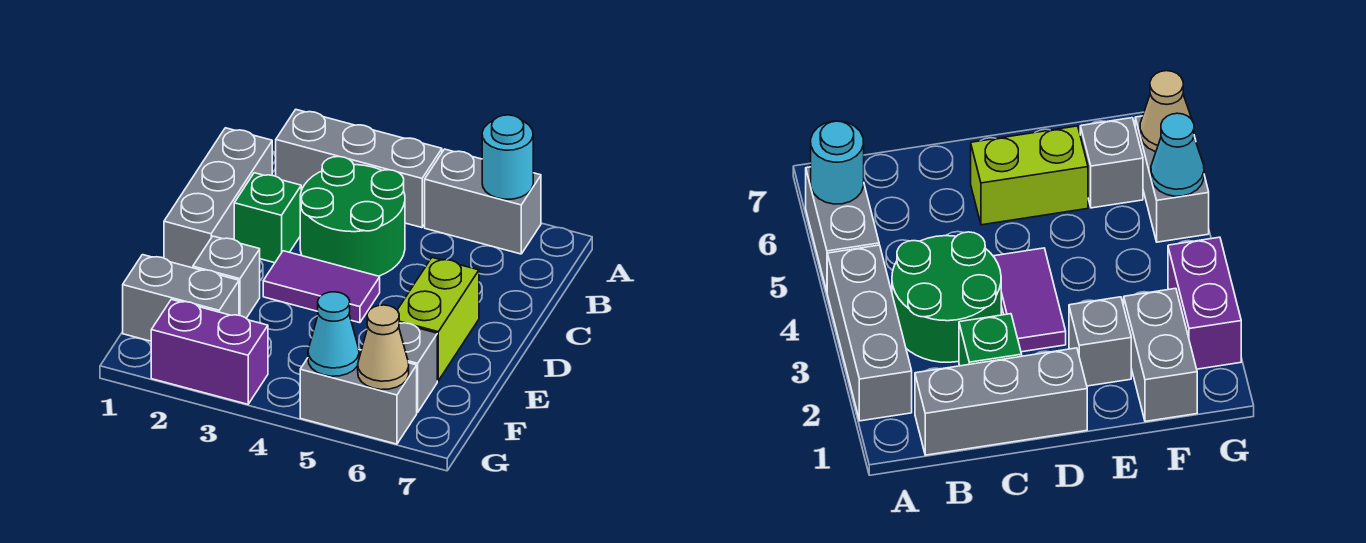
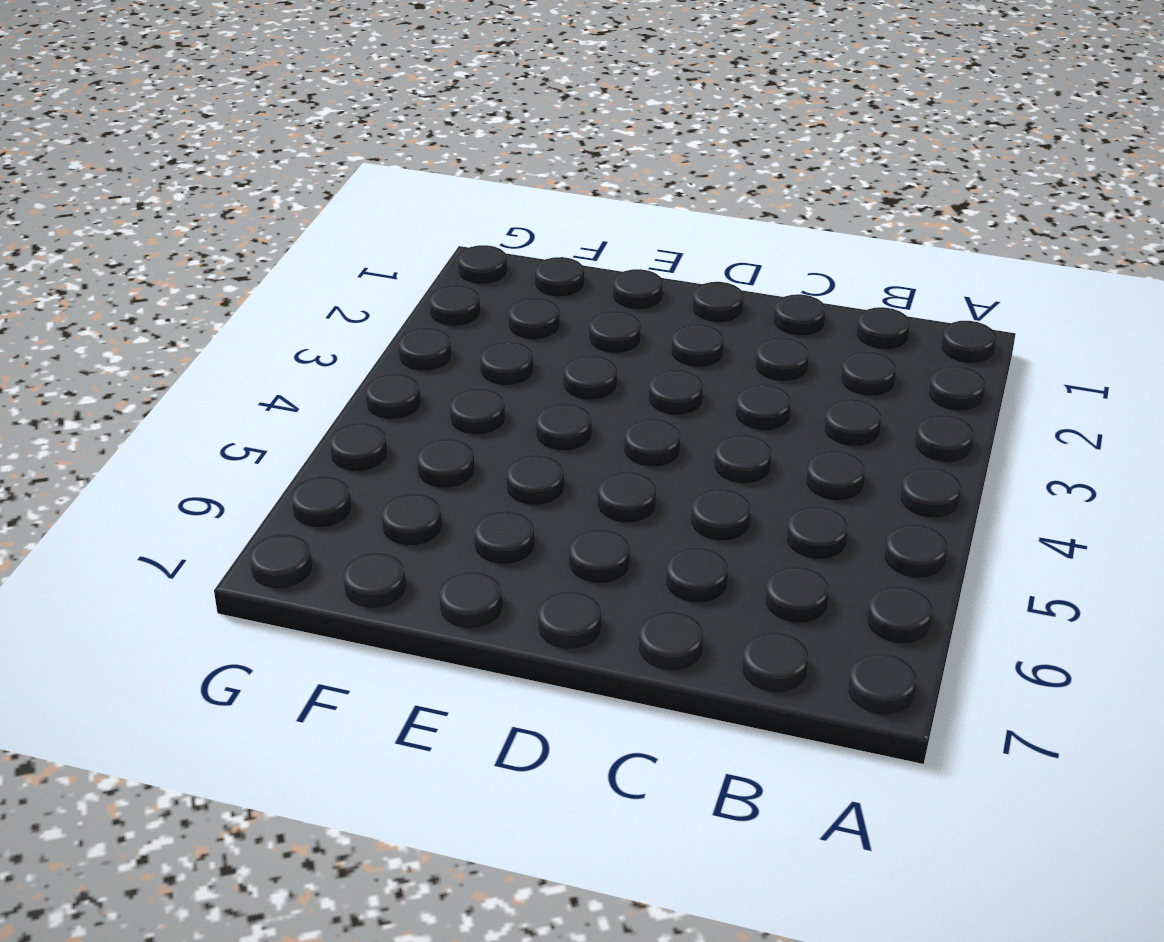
none -> grey brick A2:A4 level 1
none -> grey brick A5:A6 level 1
none -> grey brick B1:D1 level 1

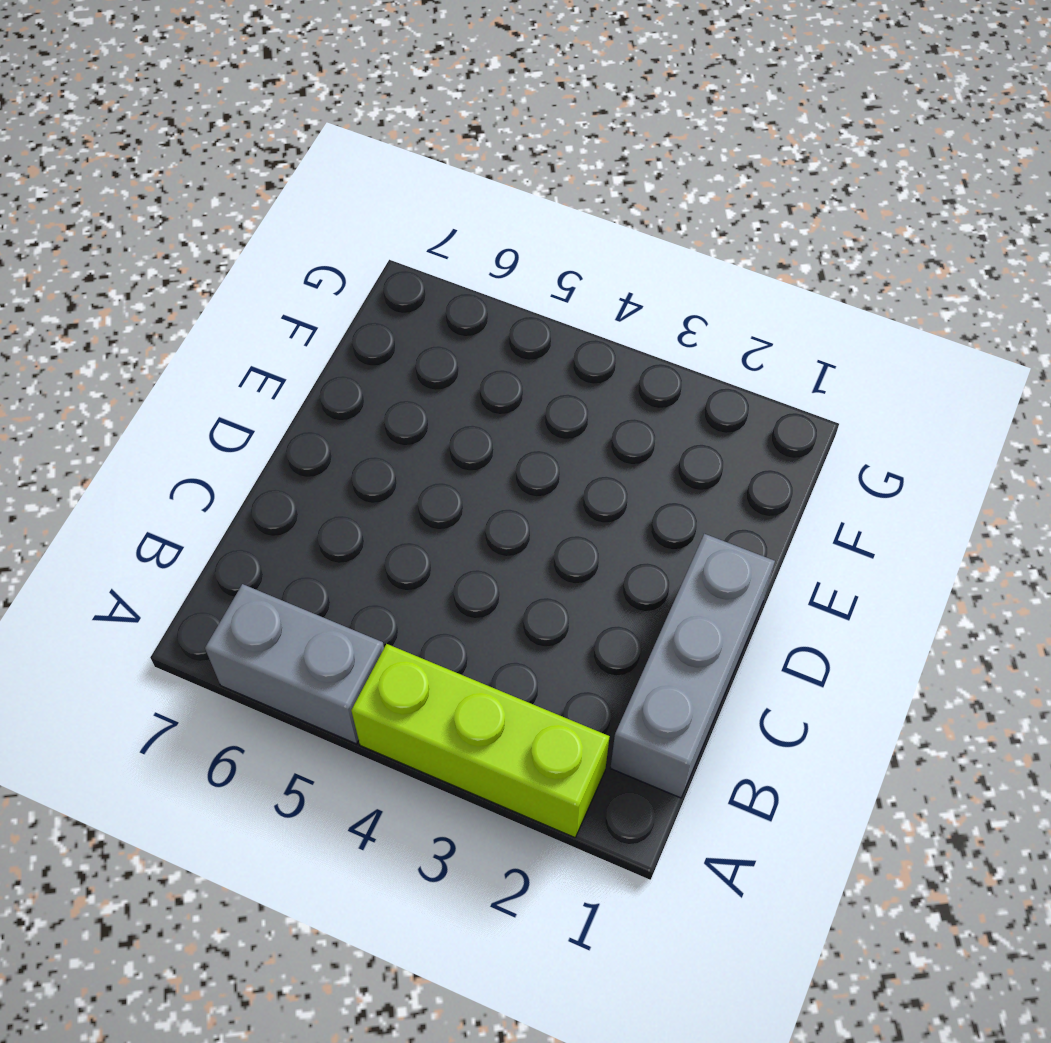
lime brick A2:A4 level 1 -> grey brick A2:A4 level 1
none -> green round brick B3:C4 level 1
none -> green brick C2 level 1
none -> purple tile D3:D4 level 1

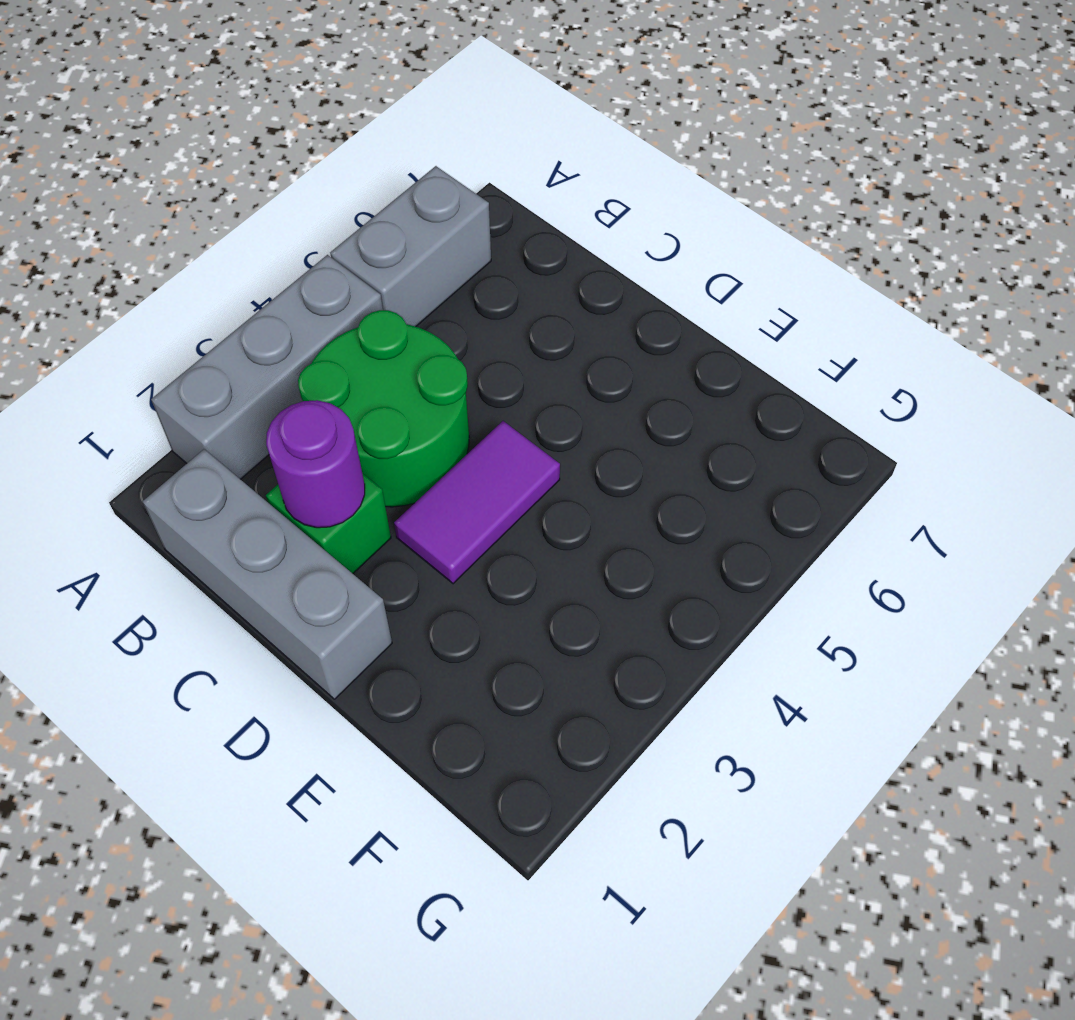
purple round brick C2 level 2 -> none
none -> lime brick D6:E6 level 1
none -> grey brick E2 level 1
none -> grey brick F1:F2 level 1

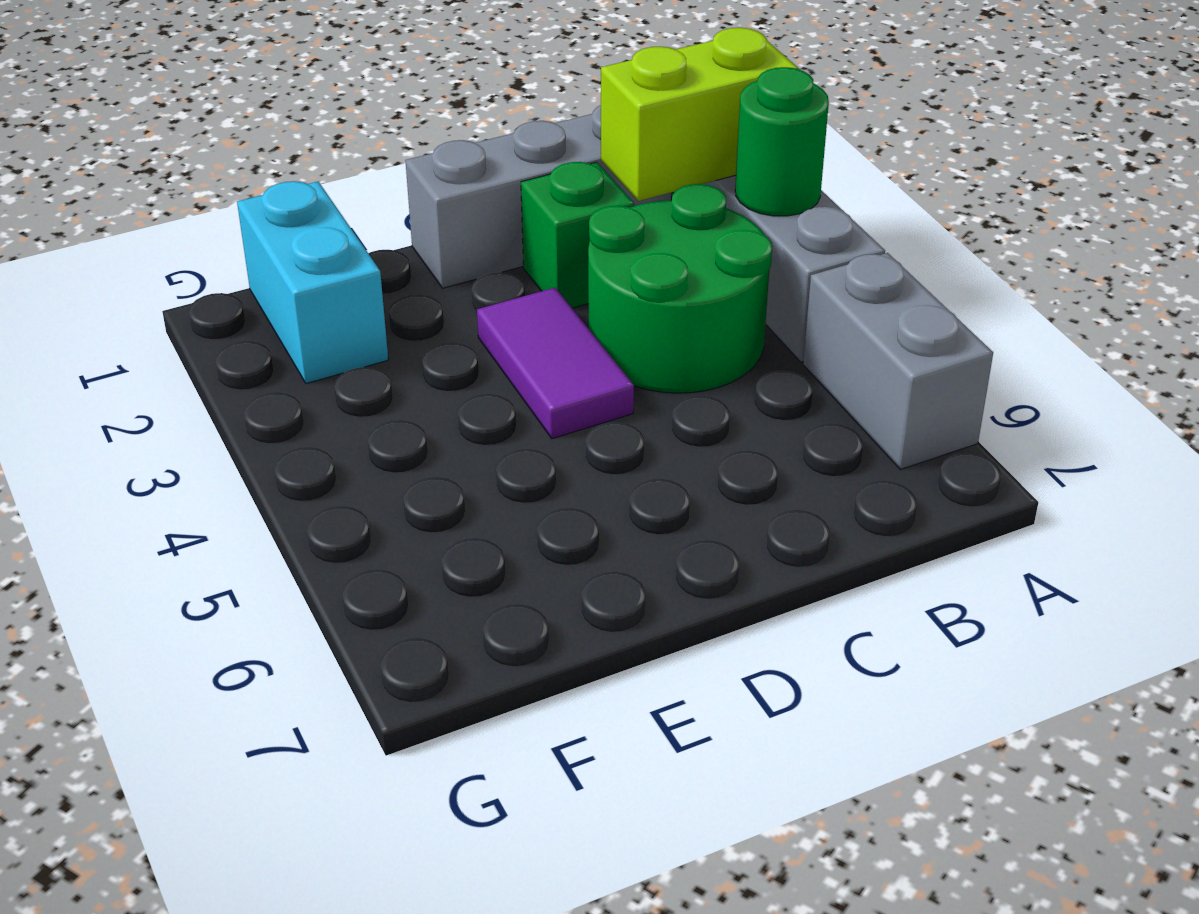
lime brick A2:B2 level 2 -> lime brick D6:E6 level 1
green round brick A3 level 2 -> none
cyan brick F1:F2 level 1 -> grey brick F1:F2 level 1
none -> grey brick E2 level 1
none -> grey brick F6 level 1
none -> purple brick G2:G3 level 1

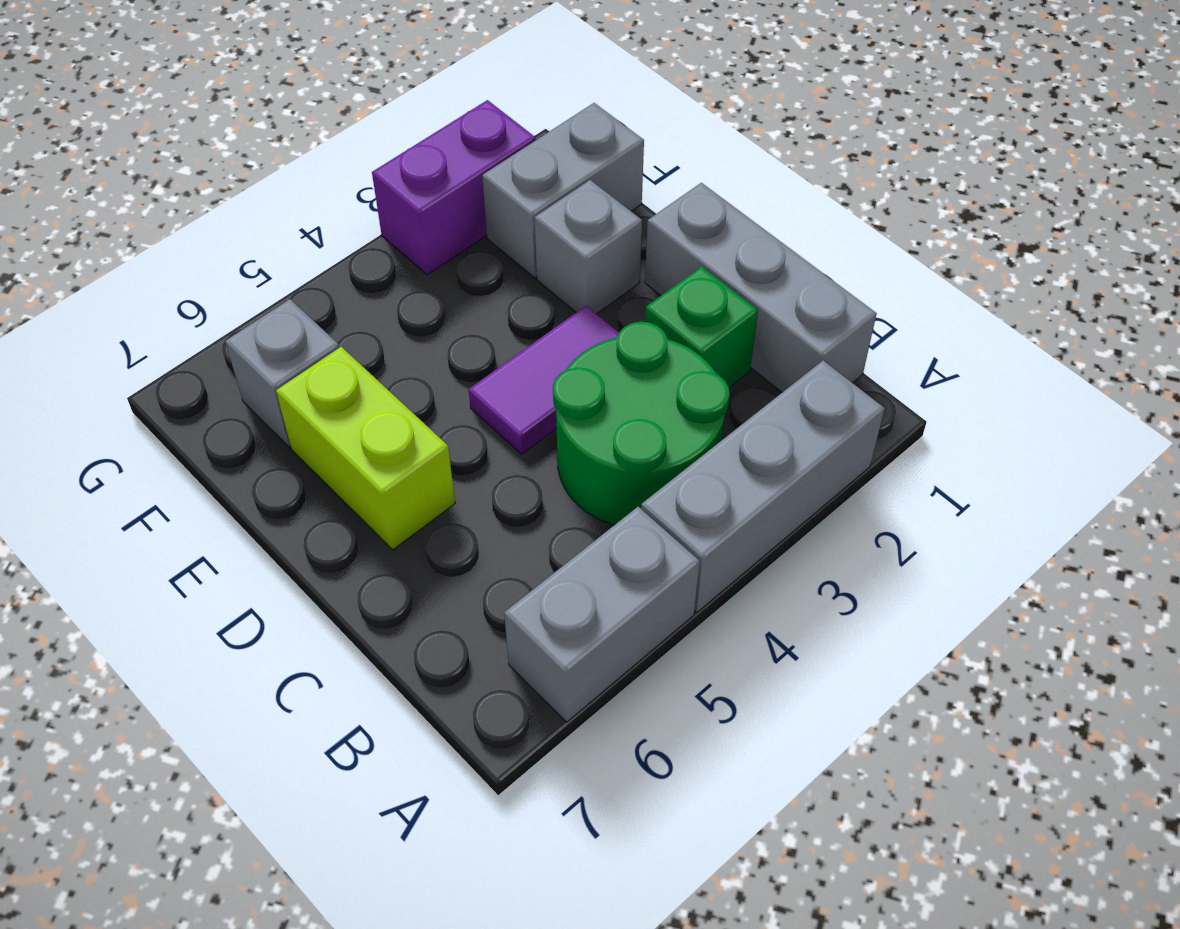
none -> grey brick G5:G6 level 1
none -> cyan round brick A6 level 2
none -> cyan cone G5 level 2

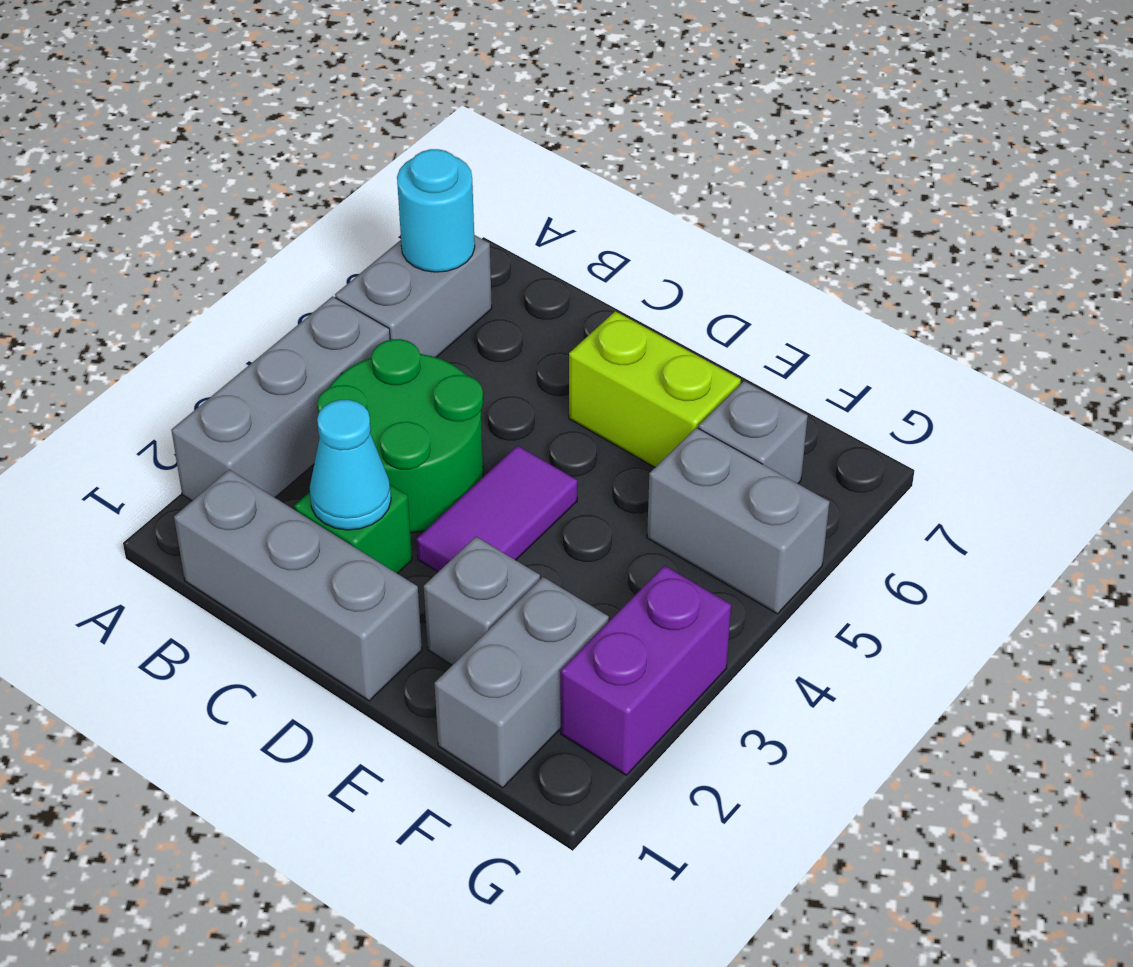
cyan cone C2 level 2 -> cyan cone G5 level 2
grey brick F5:G5 level 1 -> grey brick G5:G6 level 1
none -> tan cone G6 level 2

